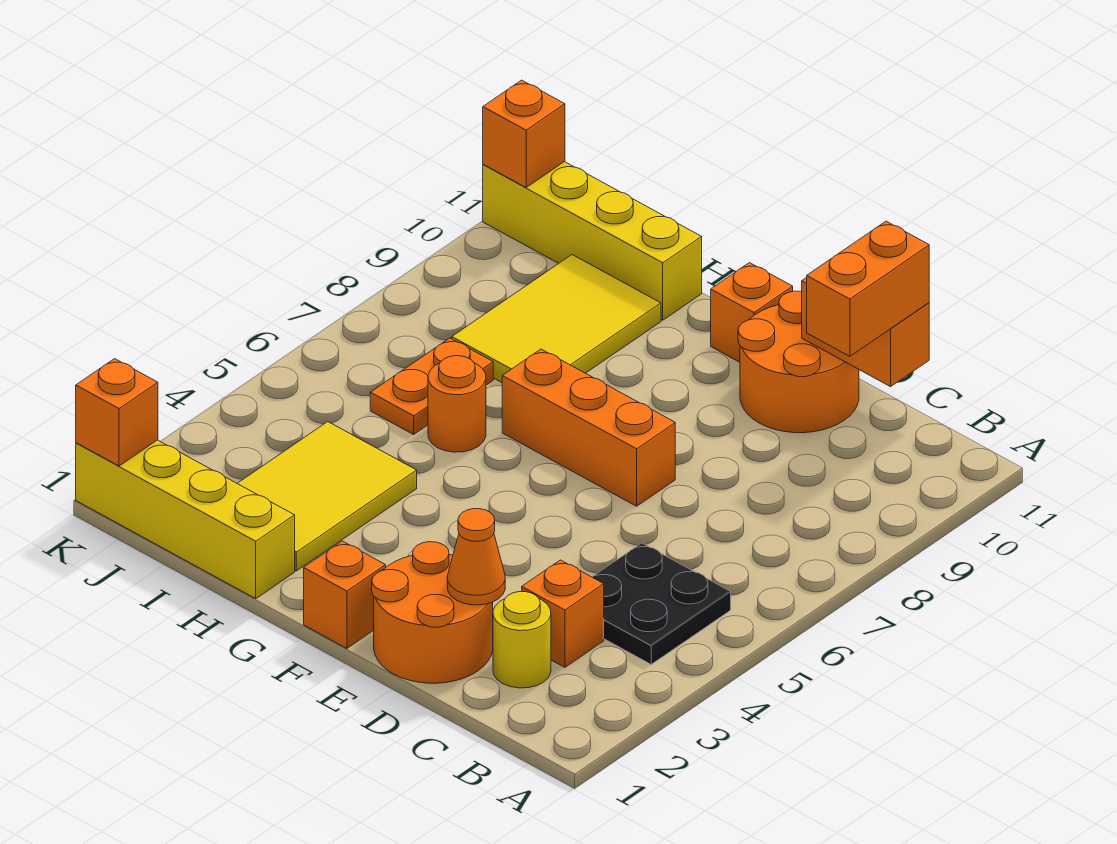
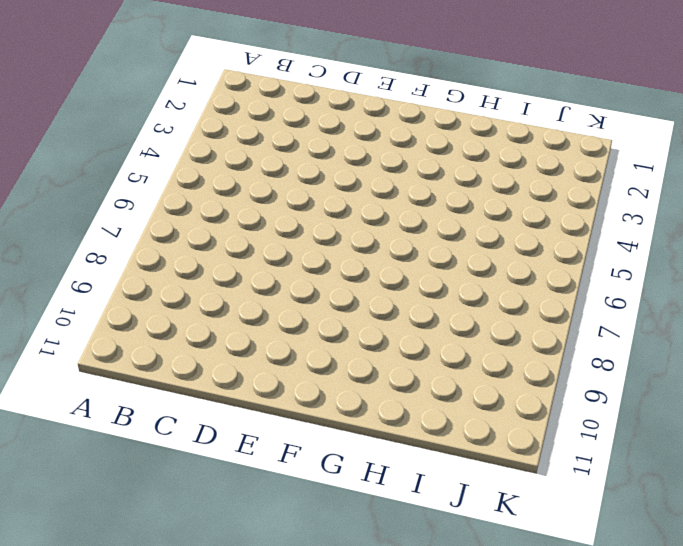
none -> black plate B4:C5 level 1
none -> yellow round brick C2 level 1
none -> orange brick C3 level 1

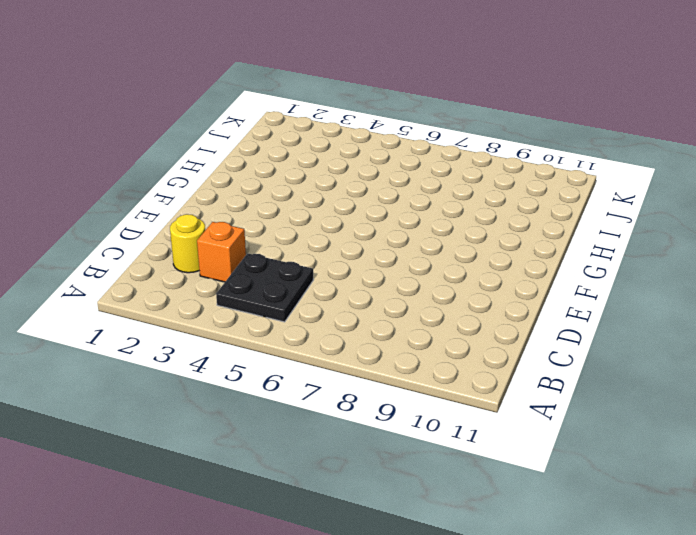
none -> orange round brick D1:E2 level 1
none -> orange round brick D10:E11 level 1
none -> orange brick E7:G7 level 1

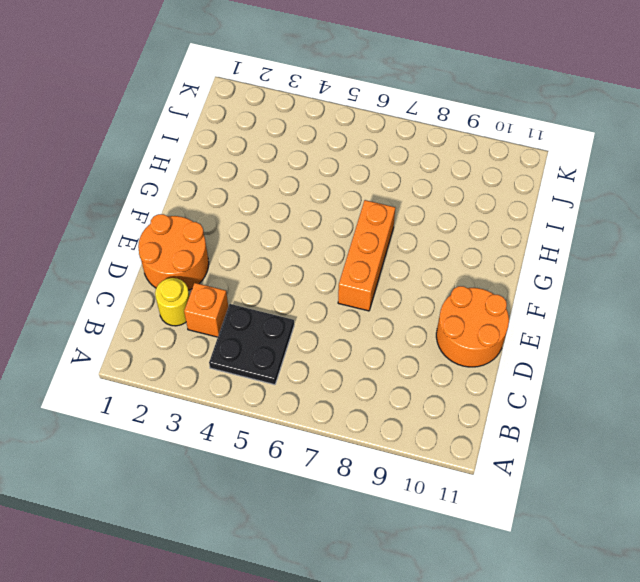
none -> orange brick F1 level 1
none -> orange brick F11 level 1
none -> yellow brick H1:K1 level 1

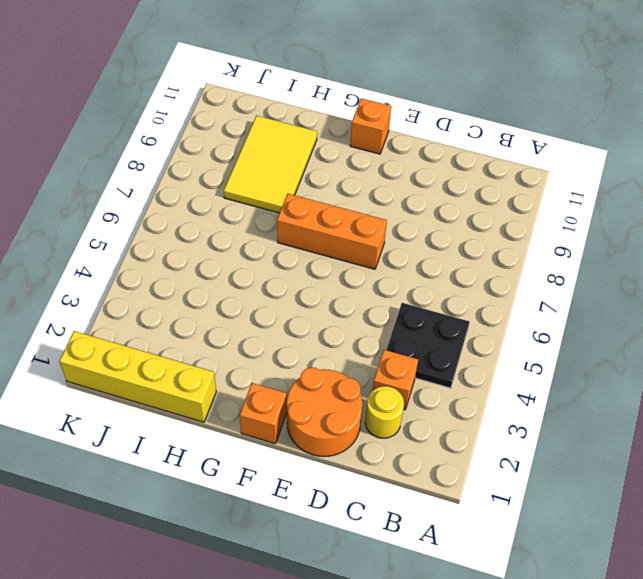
none -> orange round brick D10:E11 level 1
none -> yellow tile H2:I4 level 1
none -> orange round brick H6 level 1

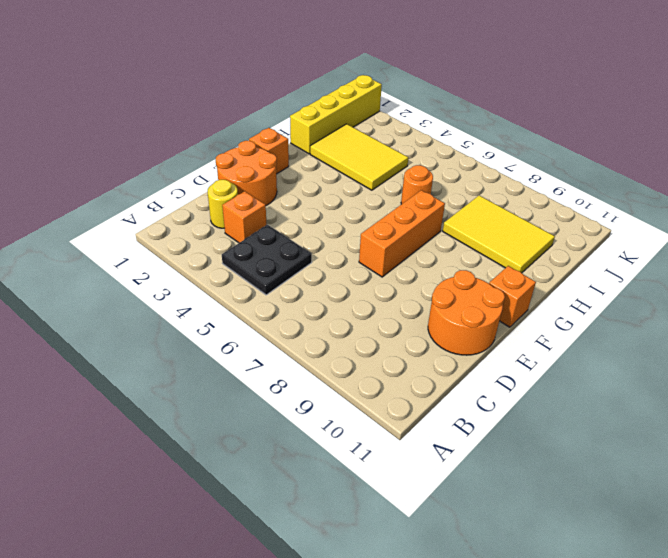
none -> yellow brick H11:K11 level 1
none -> orange plate I6:I7 level 1
none -> orange brick C11:D11 level 2

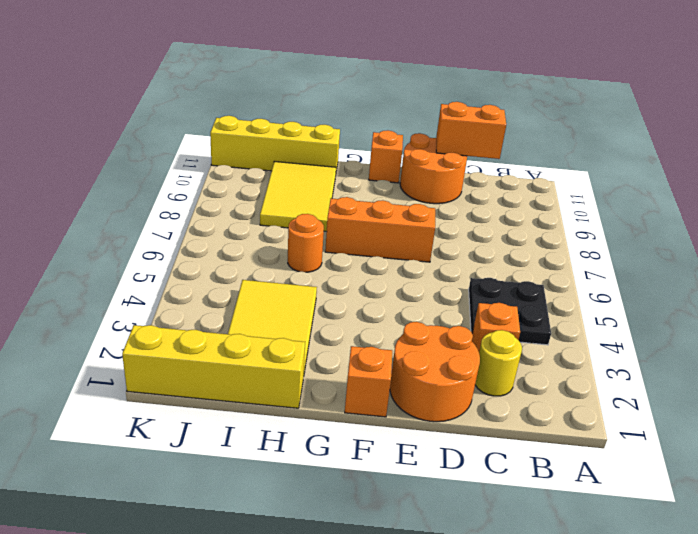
none -> orange plate I6:I7 level 1
none -> orange cone D2 level 2
none -> orange brick K1 level 2

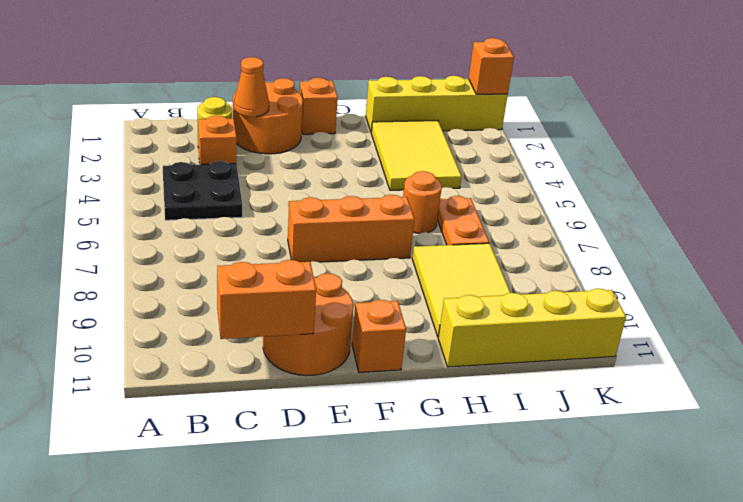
none -> orange brick K11 level 2
none -> orange brick C10:C11 level 3

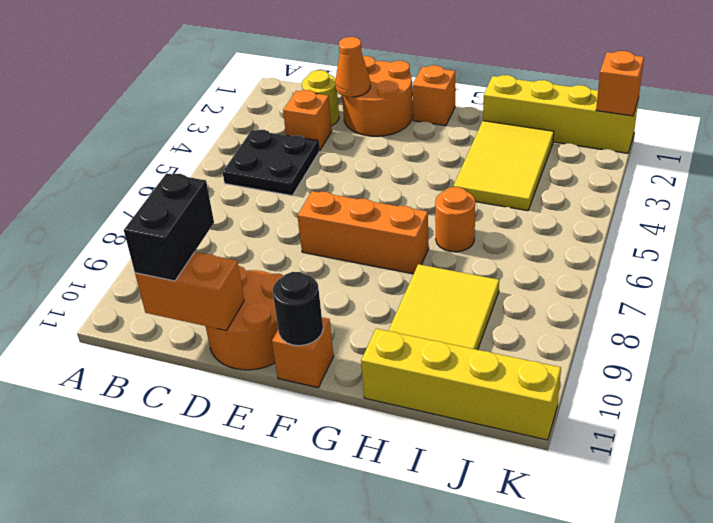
black brick C10:C11 level 3 -> orange brick C10:C11 level 3
black round brick F11 level 2 -> none
none -> orange plate I6:I7 level 1
none -> orange brick K11 level 2

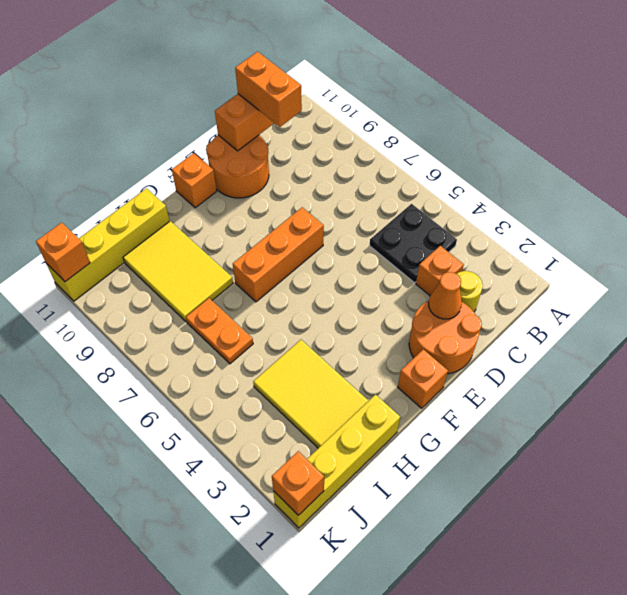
none -> orange round brick H6 level 1

